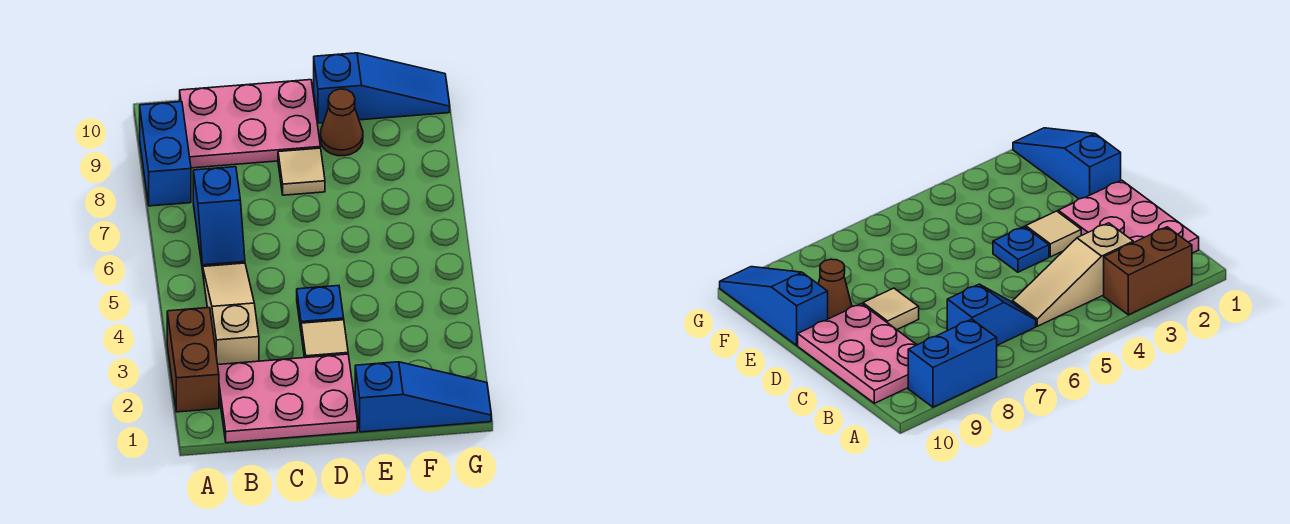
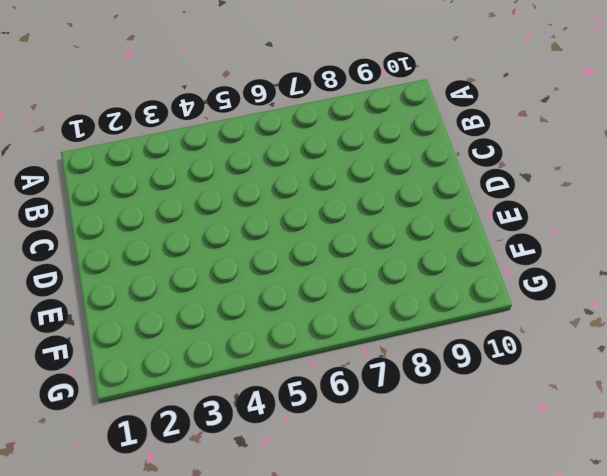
none -> brown brick A2:A3 level 1
none -> blue brick A8:A9 level 1
none -> pink plate B1:D2 level 1

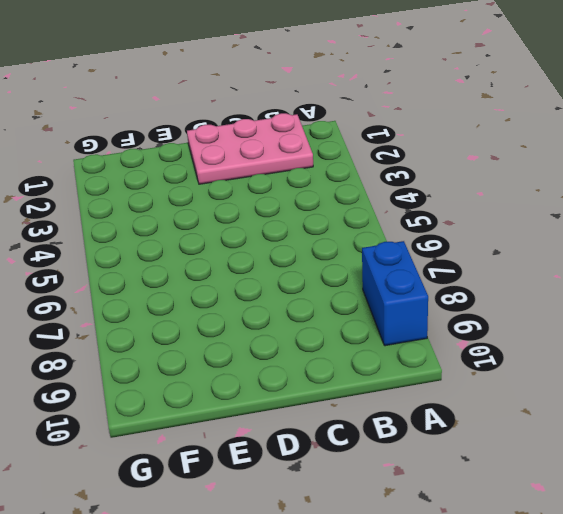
none -> brown brick A2:A3 level 1
none -> tan slope B3:B5 level 1 top 3
none -> blue slope B6:B7 level 1 top 7

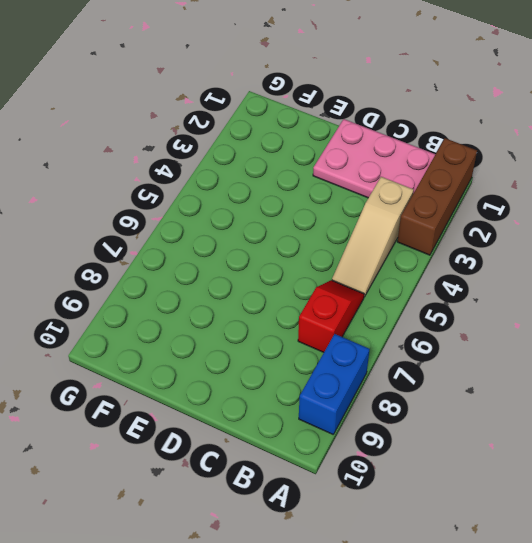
brown brick A1:A3 level 1 -> brown brick A2:A3 level 1
red slope B6:B7 level 1 top 7 -> blue slope B6:B7 level 1 top 7
none -> pink plate B9:D10 level 1
none -> tan tile D3 level 1
none -> blue plate D4 level 1

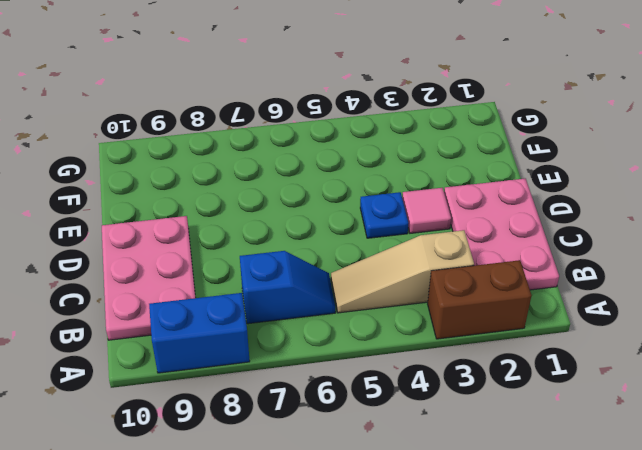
pink tile D3 level 1 -> tan tile D3 level 1
none -> tan tile D8 level 1
none -> blue slope E1:G1 level 1 top E
none -> brown cone E9 level 1

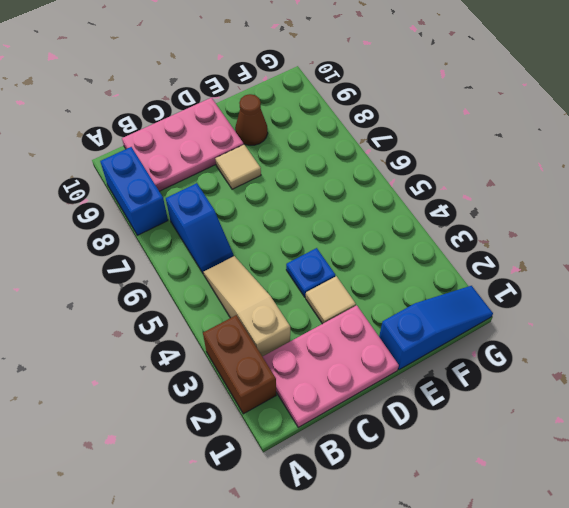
none -> blue slope E10:G10 level 1 top E

